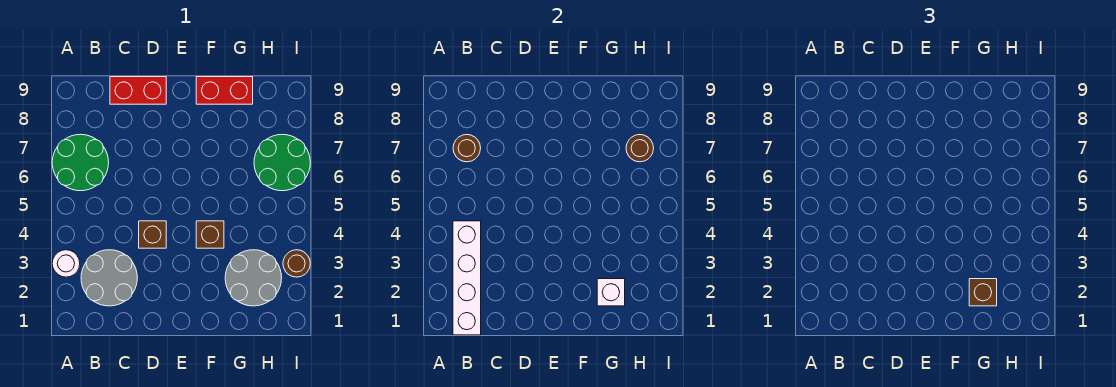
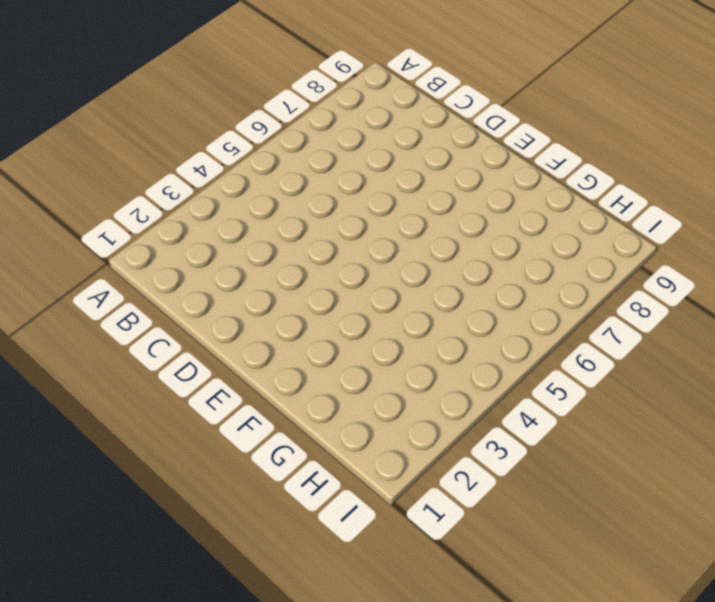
none -> white round brick A3 level 1
none -> green round brick A6:B7 level 1
none -> grey round brick B2:C3 level 1

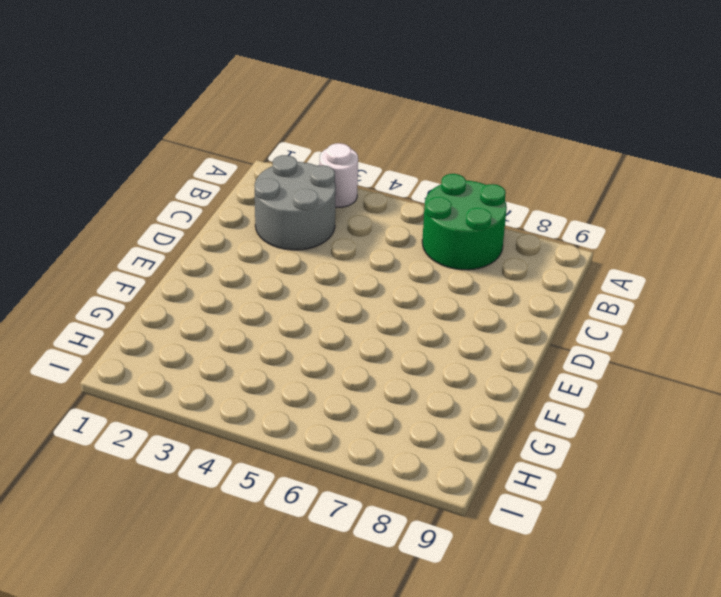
none -> red brick C9:D9 level 1
none -> brown brick D4 level 1
none -> brown brick F4 level 1

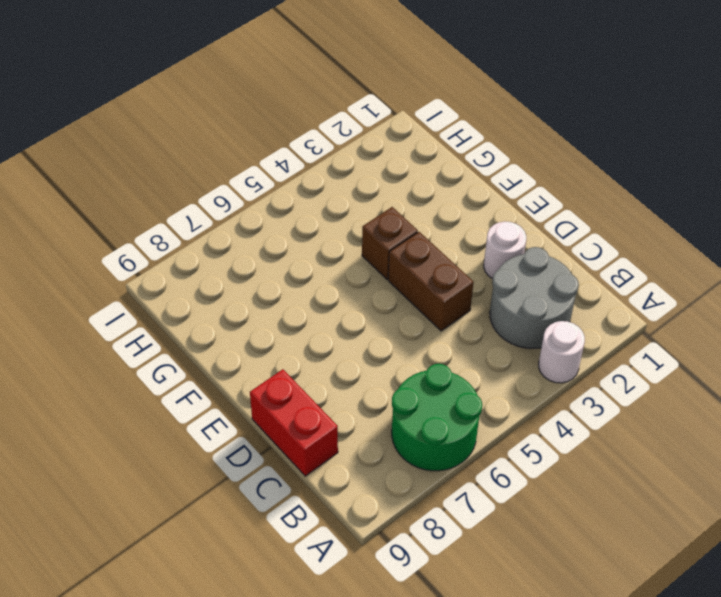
white round brick D2 level 1 -> none
brown brick D4:E4 level 1 -> brown brick D4 level 1
none -> red brick F9:G9 level 1
none -> grey round brick G2:H3 level 1
none -> green round brick H6:I7 level 1

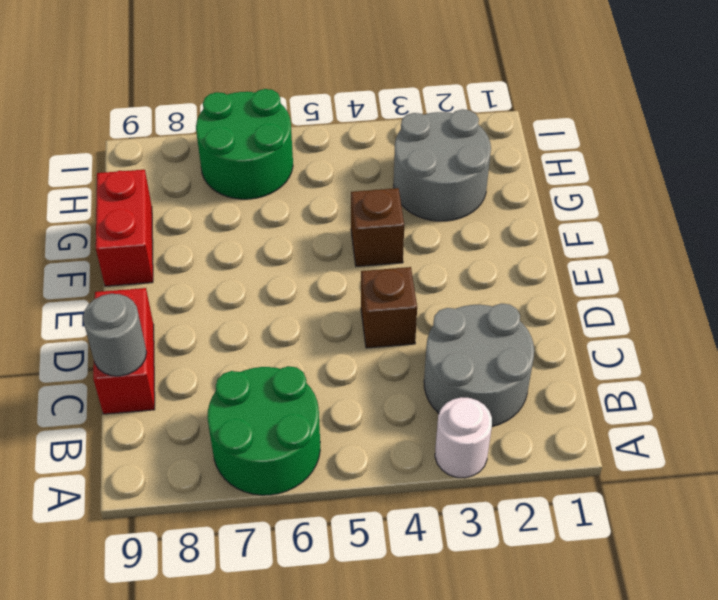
grey round brick C9 level 2 -> none
none -> brown round brick I3 level 1
none -> white brick B1:B4 level 2
none -> brown round brick B7 level 2

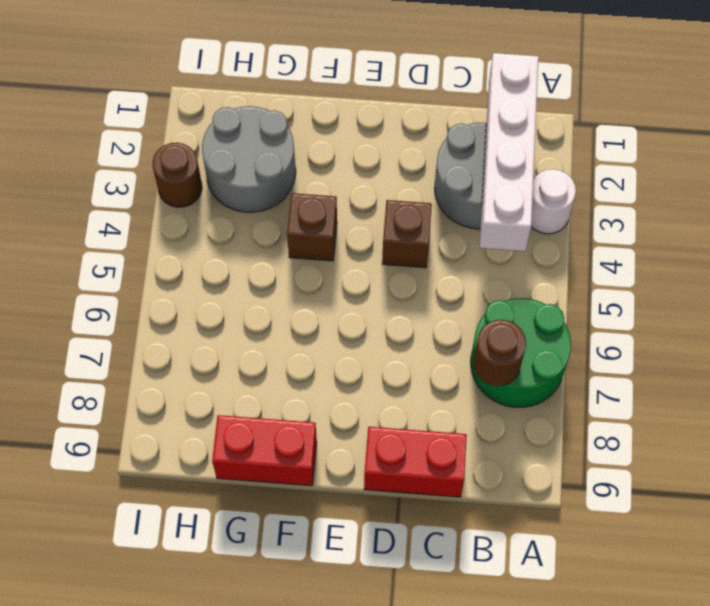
none -> green round brick H6:I7 level 1
none -> white brick G2 level 2
none -> brown round brick H7 level 2

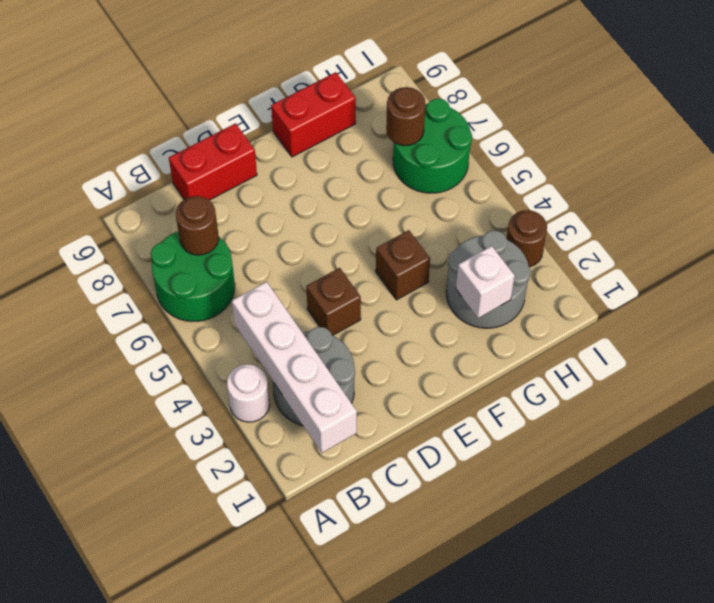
none -> brown brick G2 level 3

